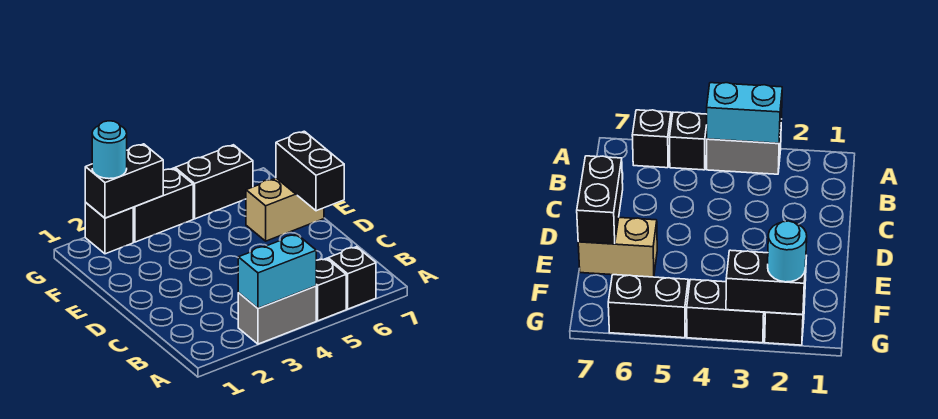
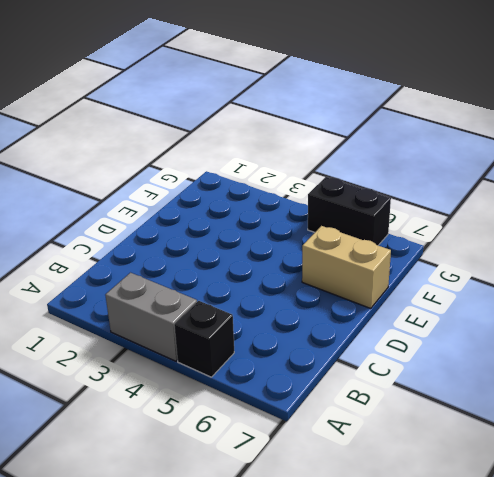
none -> black brick A6 level 1
none -> black brick G2 level 1

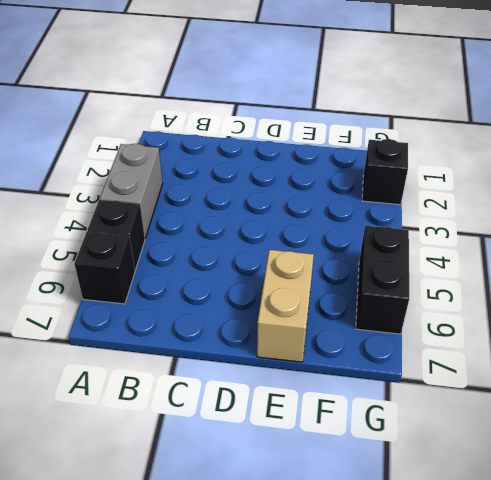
none -> black brick G3:G4 level 1
none -> cyan brick A3:A4 level 2

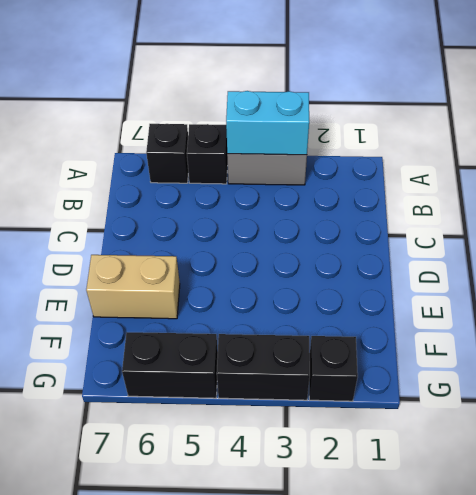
none -> black brick D7:E7 level 2
none -> black brick G2:G3 level 2

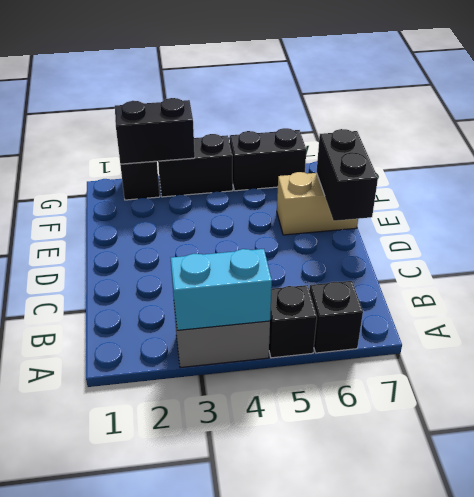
none -> cyan round brick G2 level 3

